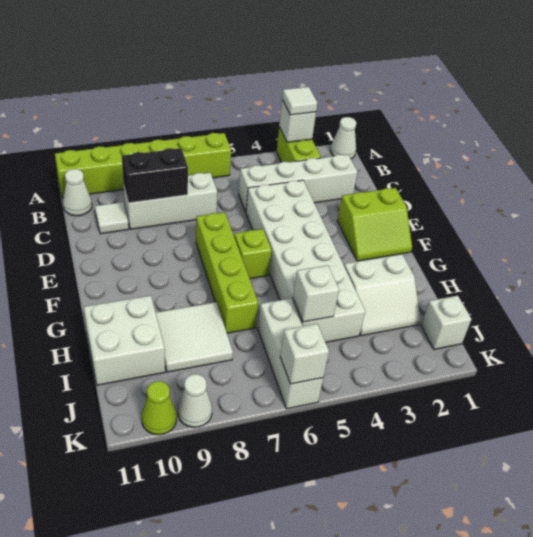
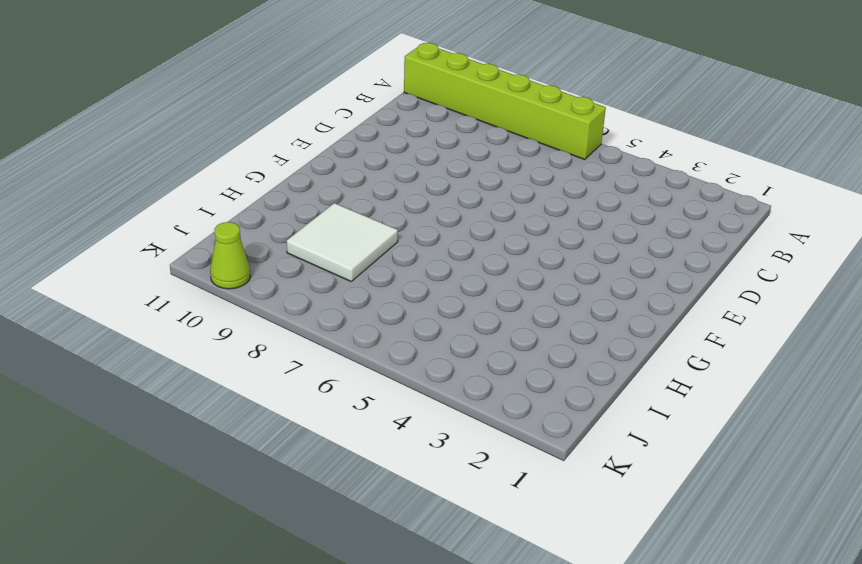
none -> white cone A1 level 1
none -> lime brick A3:B3 level 1
none -> white cone B11 level 1

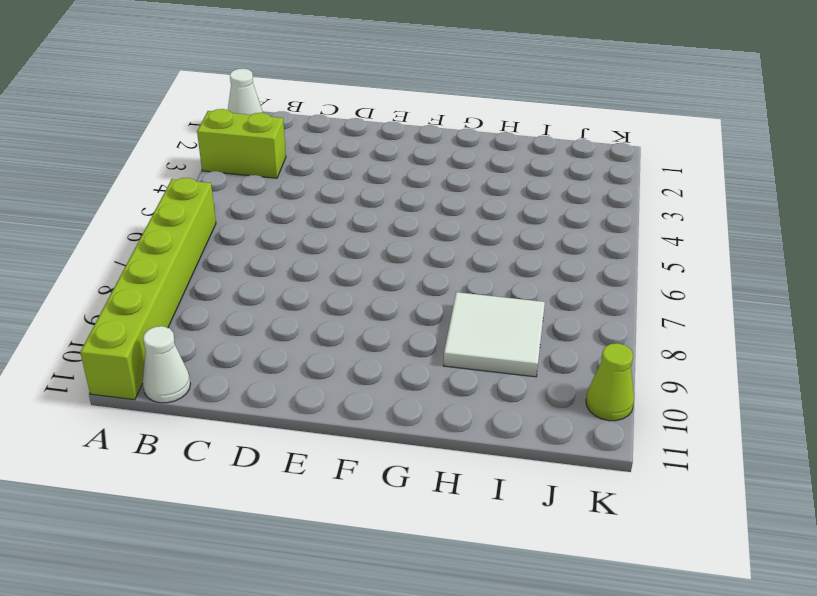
none -> white brick C2:C5 level 1
none -> white brick C7:C9 level 1
none -> white tile C10 level 1

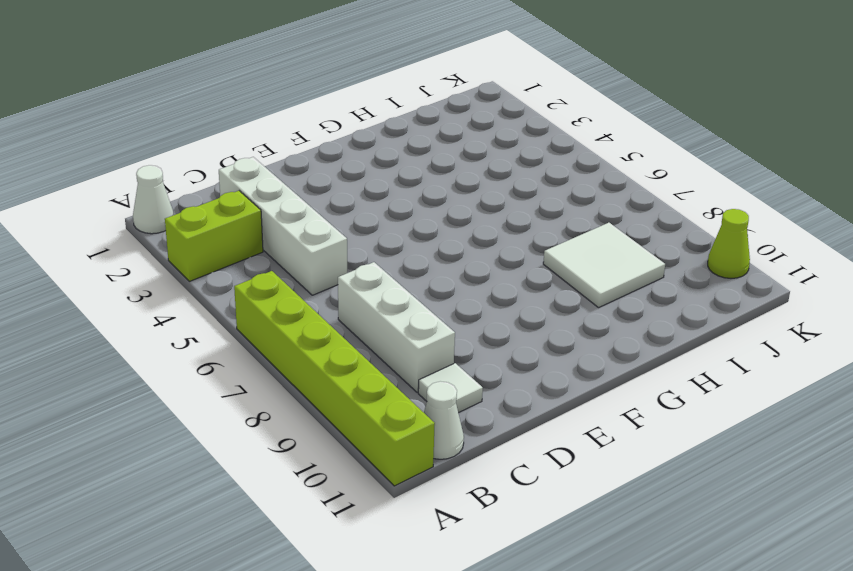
none -> white brick D4:I5 level 1
none -> lime slope E1:F2 level 1 top E
none -> lime brick E7:H7 level 1

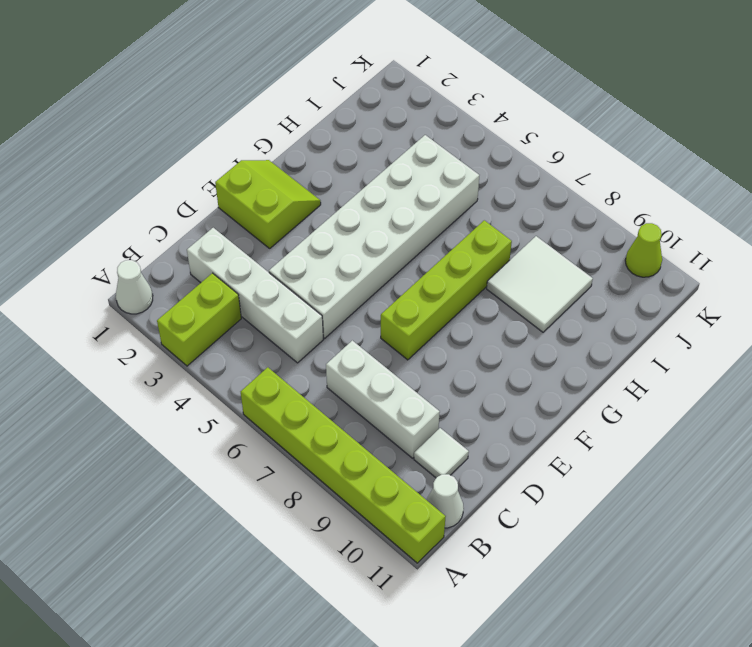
none -> lime brick F6 level 1
none -> white slope H2:I3 level 1 top H
none -> white brick H10:I11 level 1

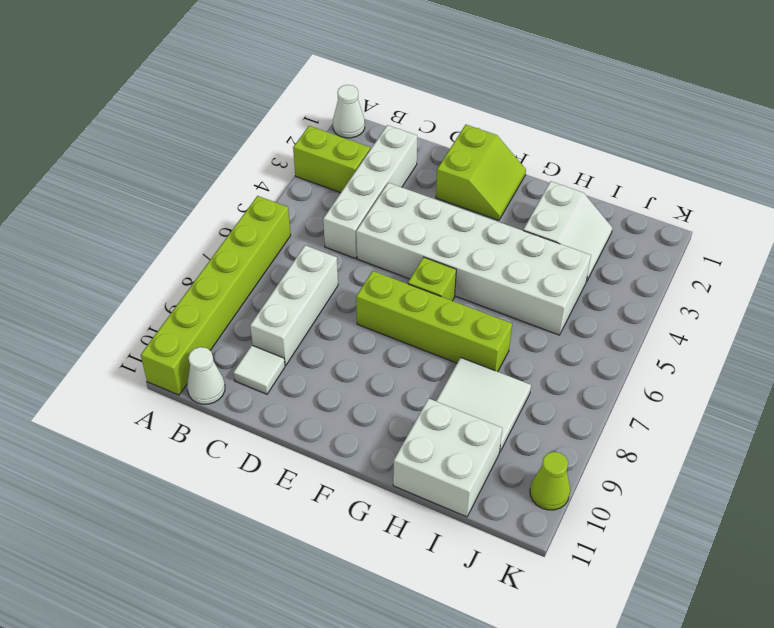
none -> white brick I6:K6 level 1
none -> white brick J1 level 1
none -> white cone K9 level 1

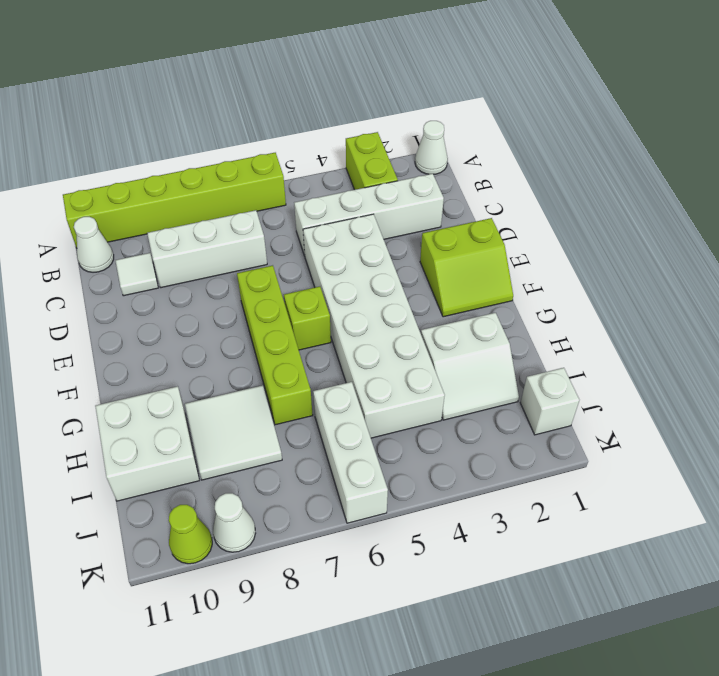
none -> white brick A3 level 2
none -> black brick C8:C9 level 2
none -> white brick I5 level 2

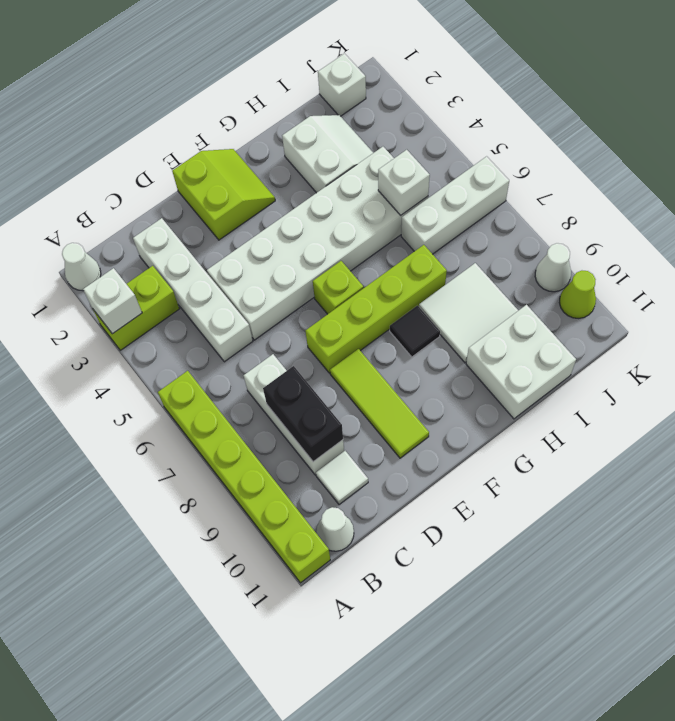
lime tile E8:E10 level 1 -> none
black tile G8 level 1 -> none
none -> white brick K6 level 2
none -> white tile A3 level 3

